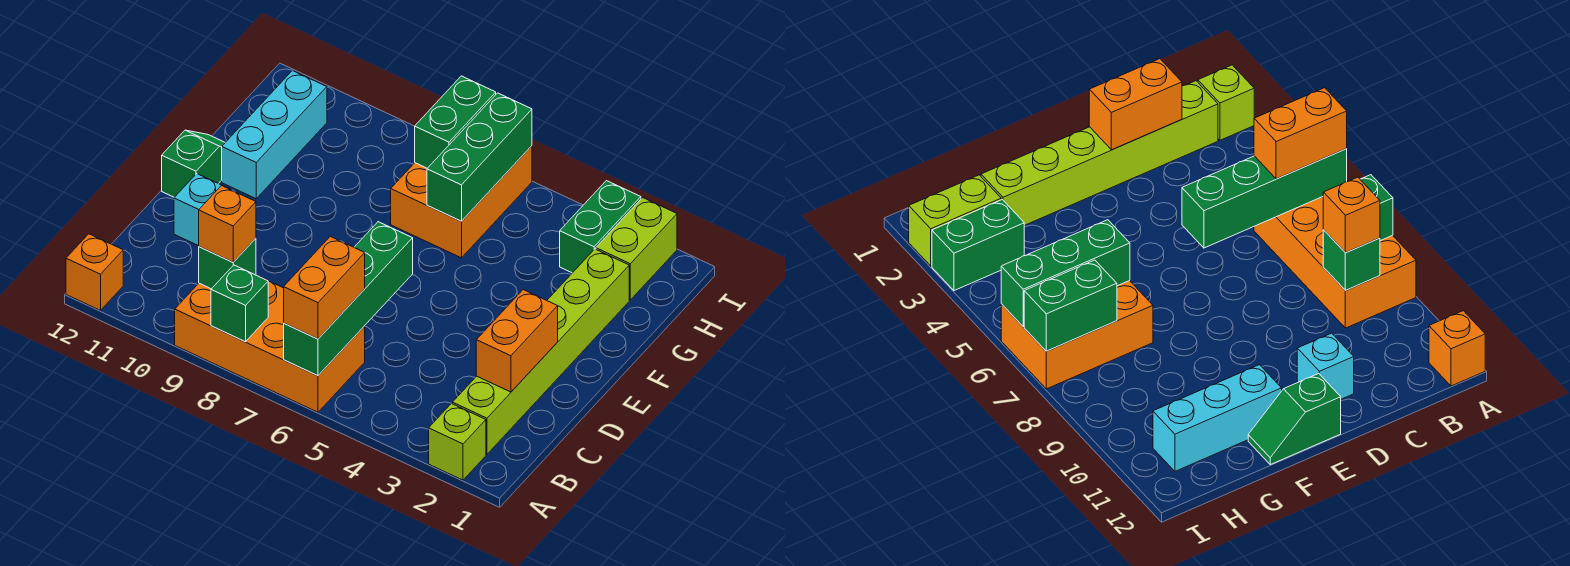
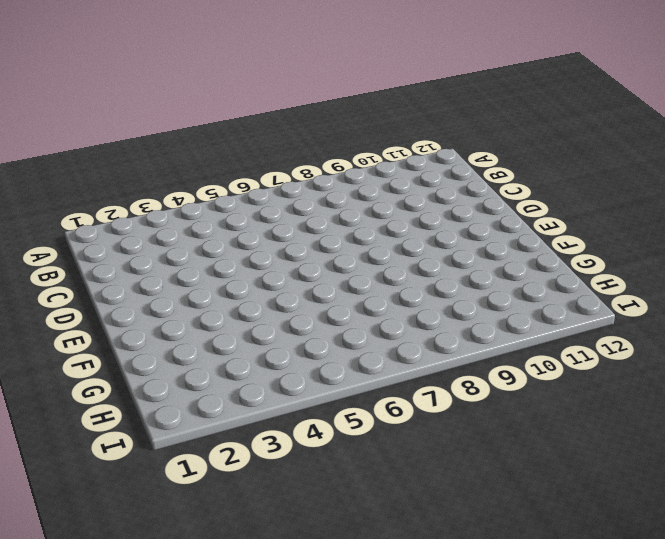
none -> lime brick A2 level 1
none -> orange brick A6:B9 level 1
none -> orange brick A12 level 1

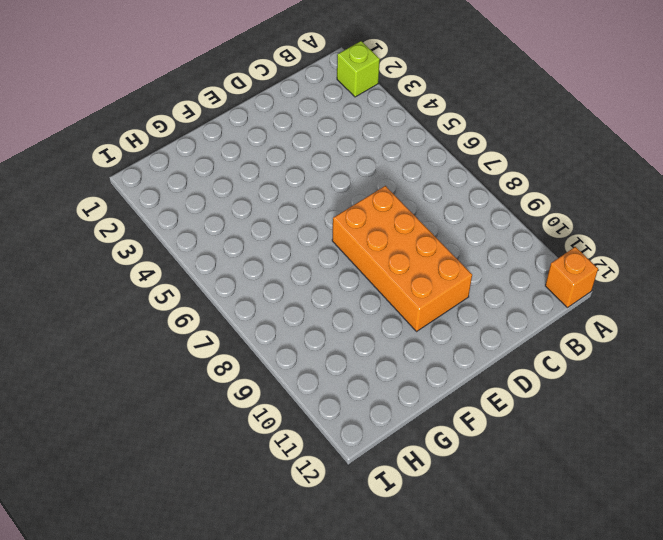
orange brick D7:E10 level 1 -> orange brick A6:B9 level 1
none -> lime brick B2:G2 level 1
none -> cyan brick D11 level 1
none -> green slope E12:F12 level 1 top E

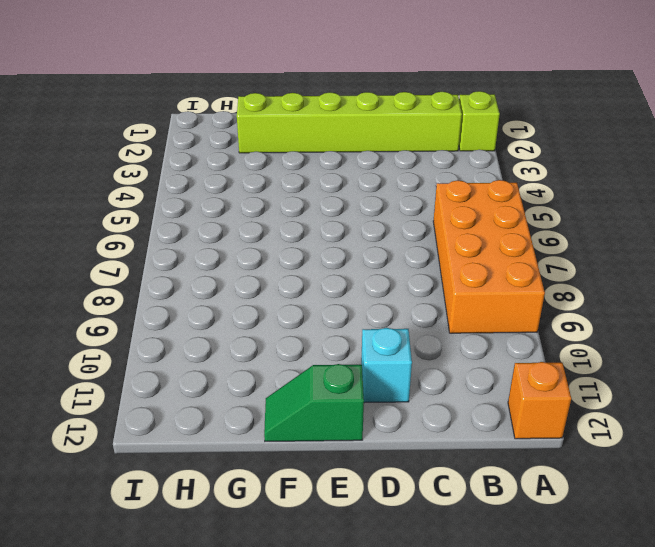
none -> cyan brick F11:H11 level 1
none -> orange brick G6:I7 level 1
none -> lime brick H2:I2 level 1

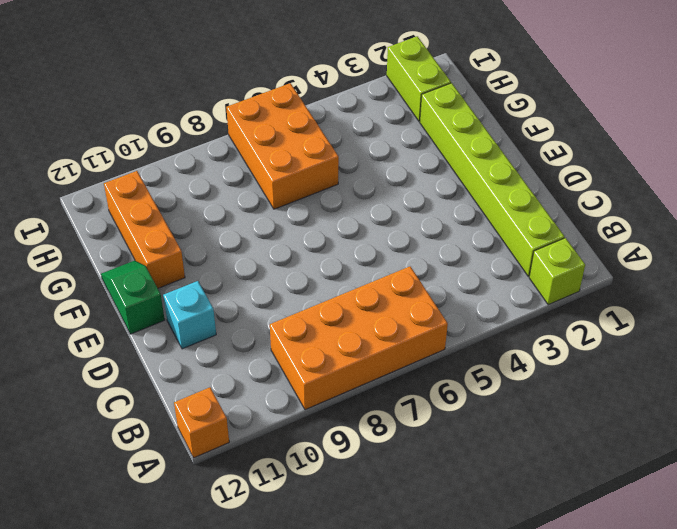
orange brick F11:H11 level 1 -> cyan brick F11:H11 level 1
none -> green brick H3:I3 level 1
none -> green brick A6:D6 level 2
none -> green brick A8 level 2

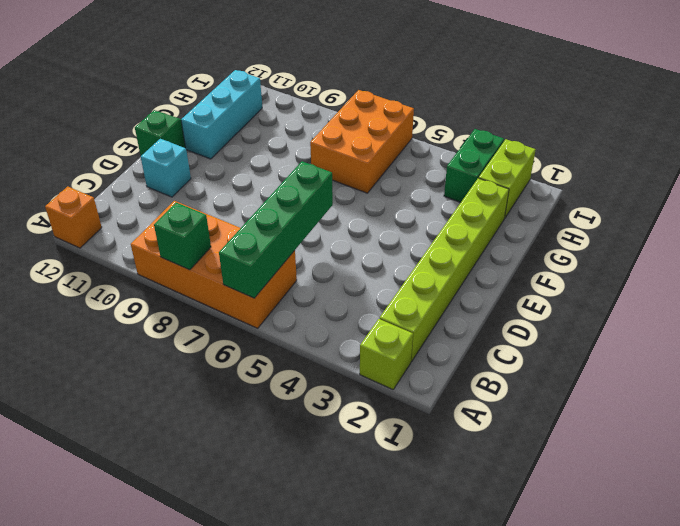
none -> green brick B9 level 2
none -> orange brick C2:D2 level 2
none -> green brick G6:I6 level 2

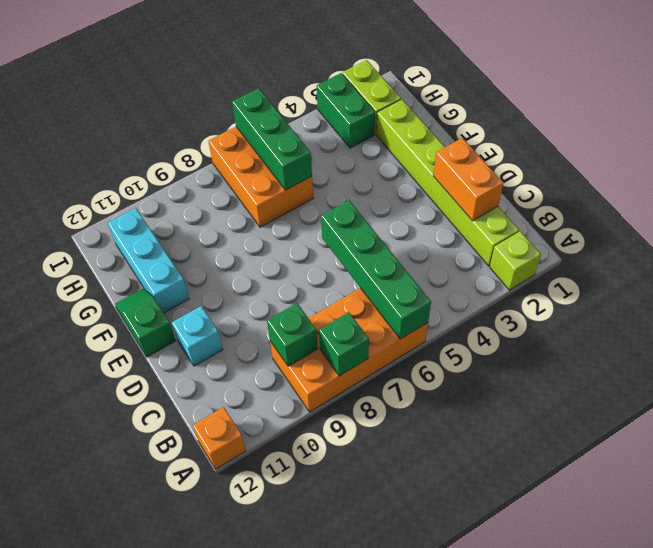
none -> green brick H7:I7 level 2
none -> orange brick A6:B6 level 3
none -> orange brick B9 level 3

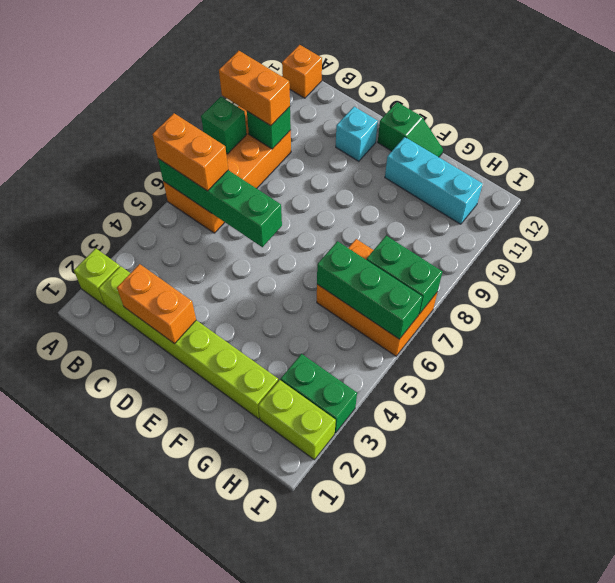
orange brick A9:B9 level 3 -> orange brick B9 level 3

